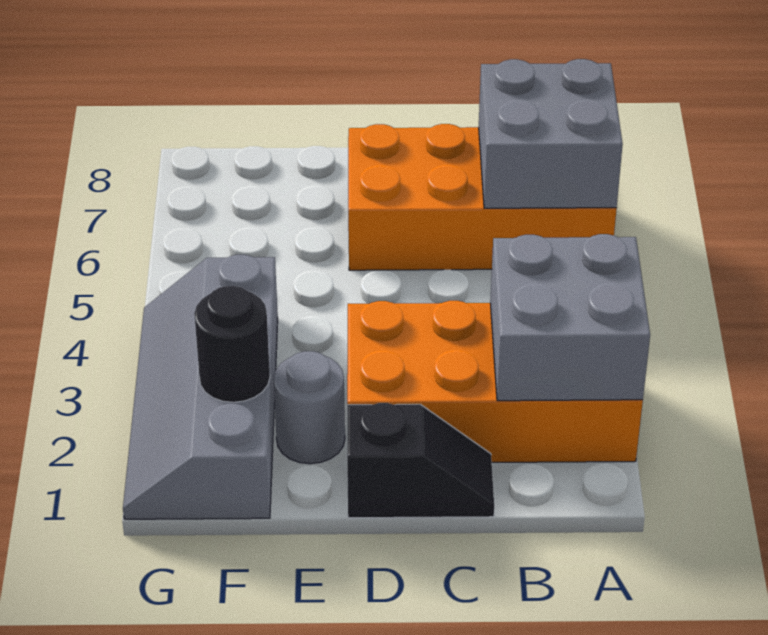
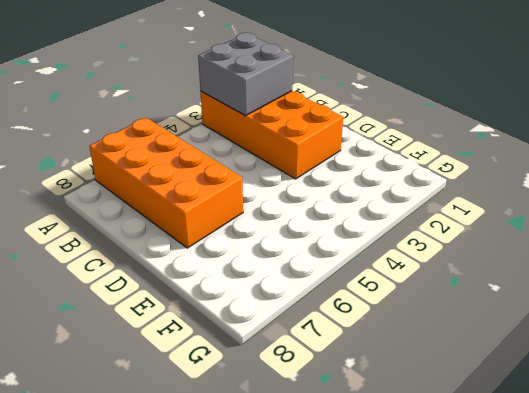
none -> black slope C1:D1 level 1 top D
none -> grey round brick E2 level 1

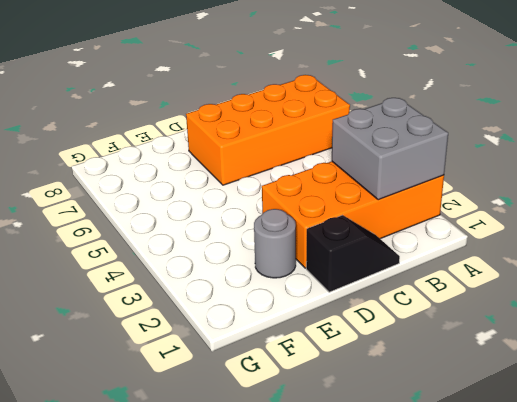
none -> grey slope F1:G4 level 1 top F
none -> grey brick A6:B7 level 2

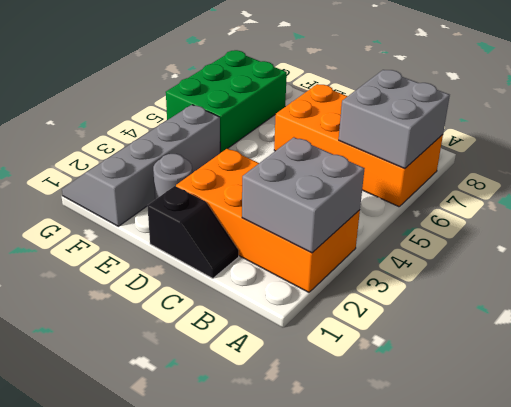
green brick F5:G7 level 1 -> none
none -> black round brick F2 level 2

